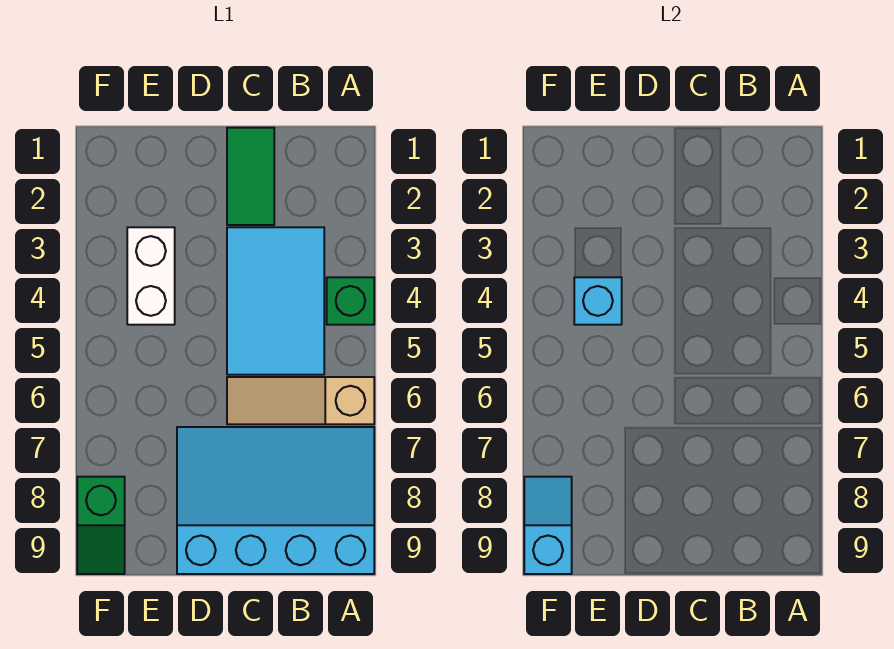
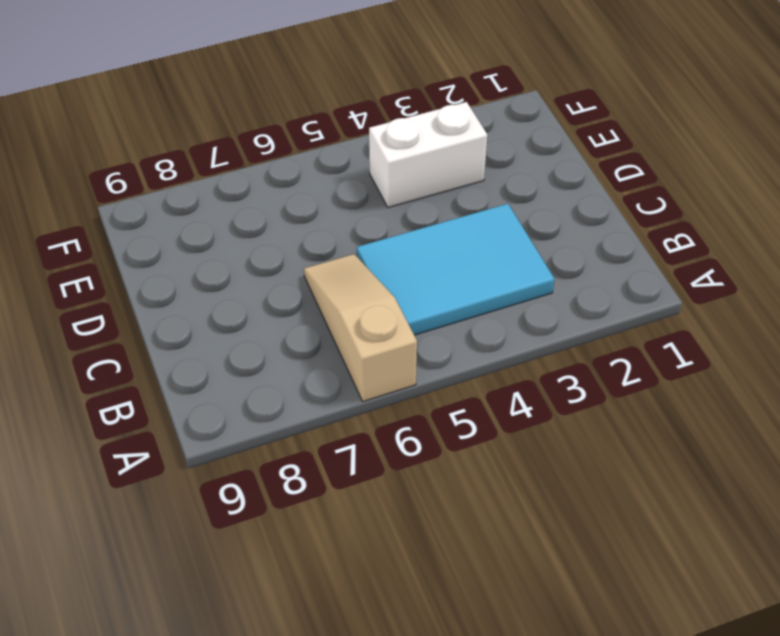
none -> green brick A4 level 1
none -> cyan slope A7:D9 level 1 top 9

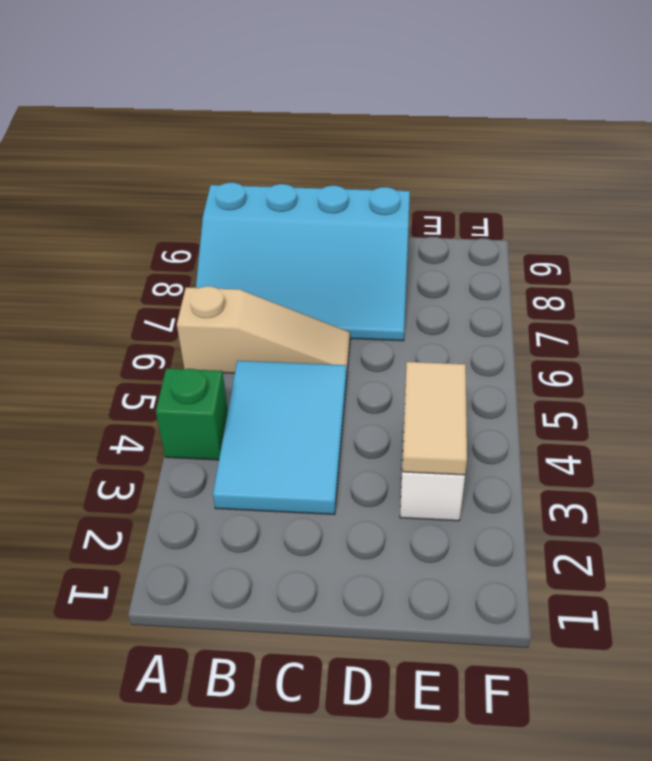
tan tile E3:E4 level 2 -> cyan brick E4 level 2
none -> green tile C1:C2 level 1
none -> green slope F8:F9 level 1 top 8

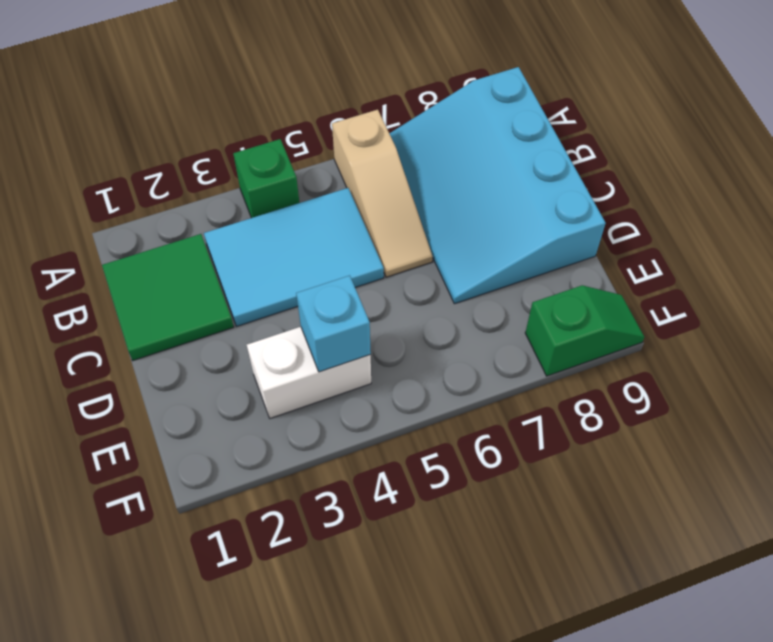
green tile B1:C2 level 1 -> green tile C1:C2 level 1
none -> cyan slope F8:F9 level 2 top 9

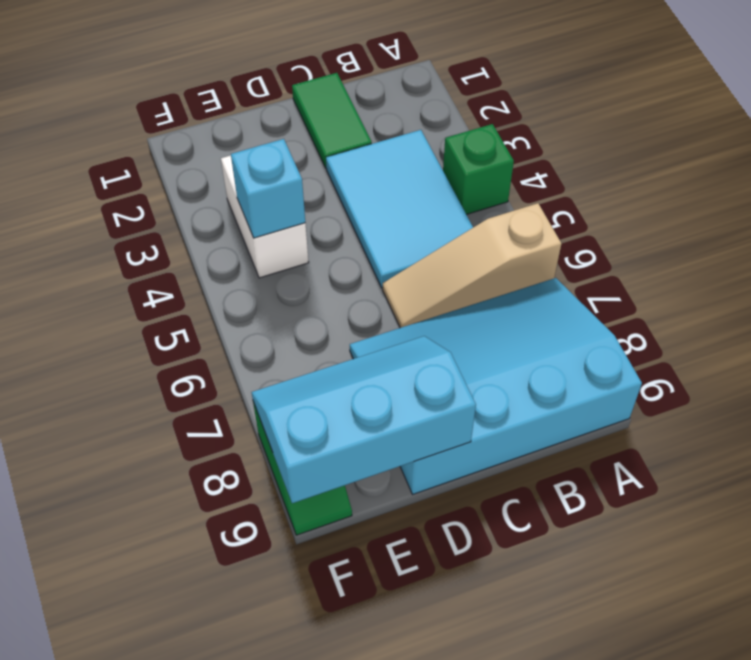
cyan slope D8:F9 level 2 top 9 -> cyan slope F8:F9 level 2 top 9

